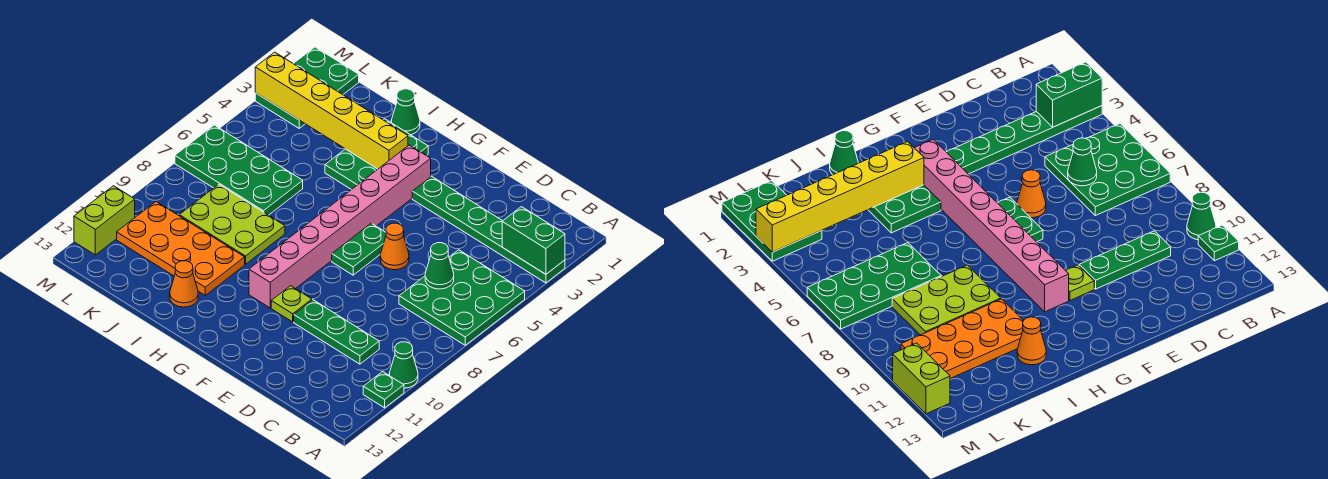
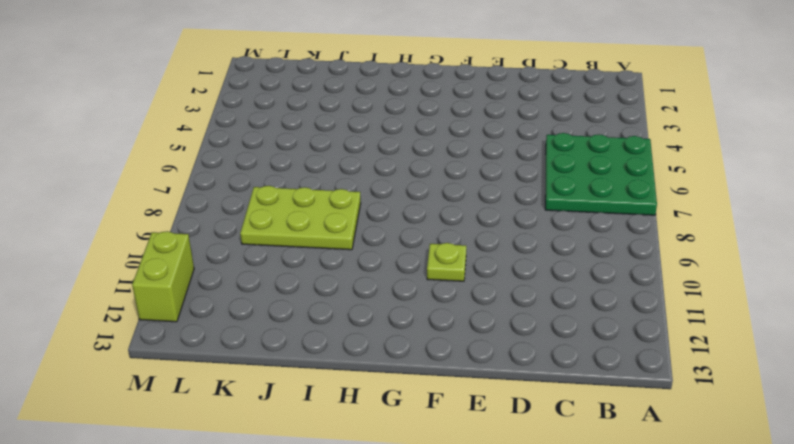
none -> green plate A3:F3 level 1
none -> green cone A10 level 1
none -> green plate A11 level 1

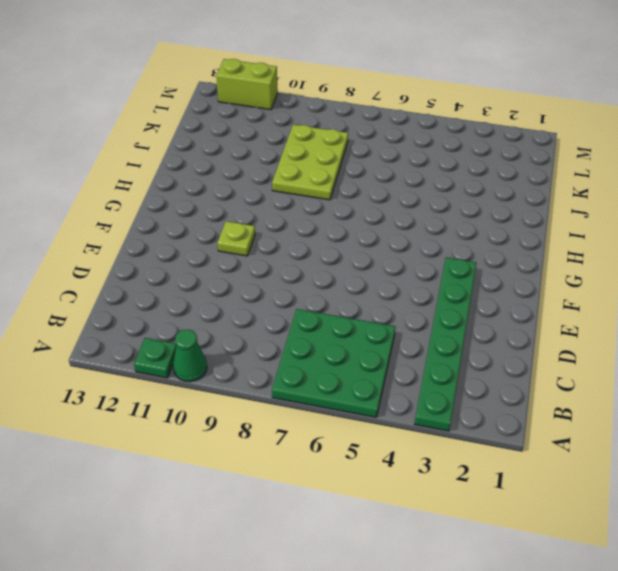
none -> green plate C10:E10 level 1
none -> orange cone E6 level 1
none -> green plate F6:F7 level 1

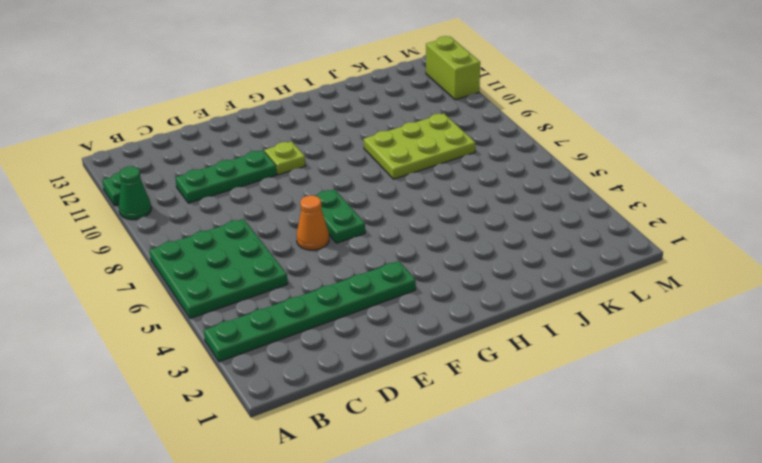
none -> pink brick G3:G10 level 1
none -> green plate H2:I4 level 1
none -> green cone I1 level 1

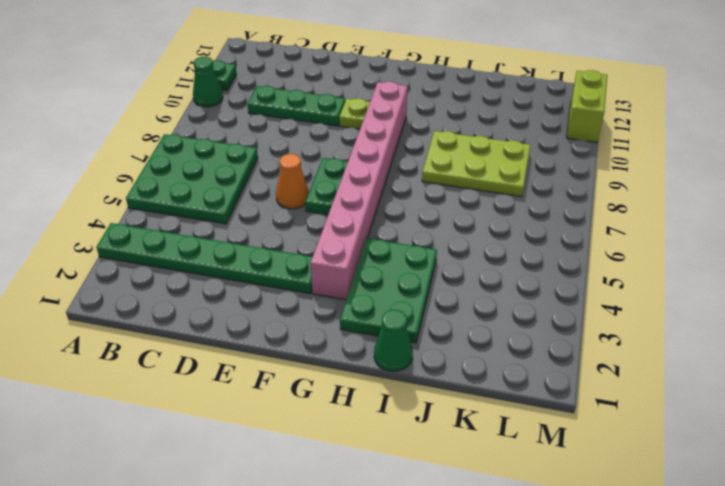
none -> orange plate I10:L11 level 1
none -> orange cone I12 level 1
none -> green plate J6:M7 level 1

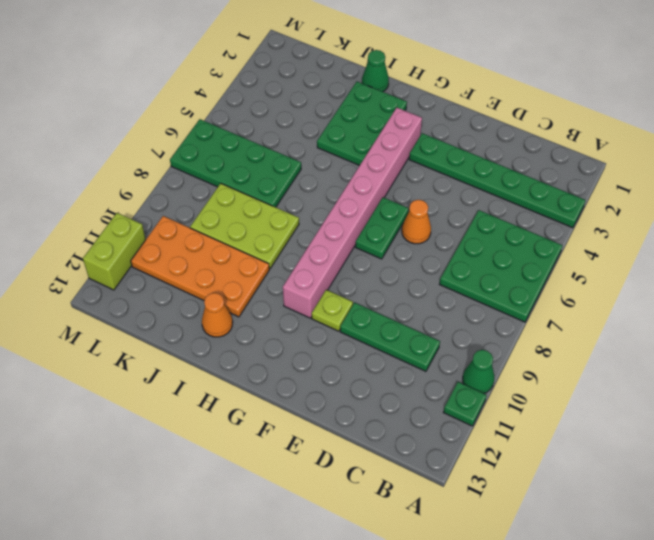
none -> green plate L1:M3 level 1
none -> green brick A3:B3 level 2
none -> green cone C6 level 2

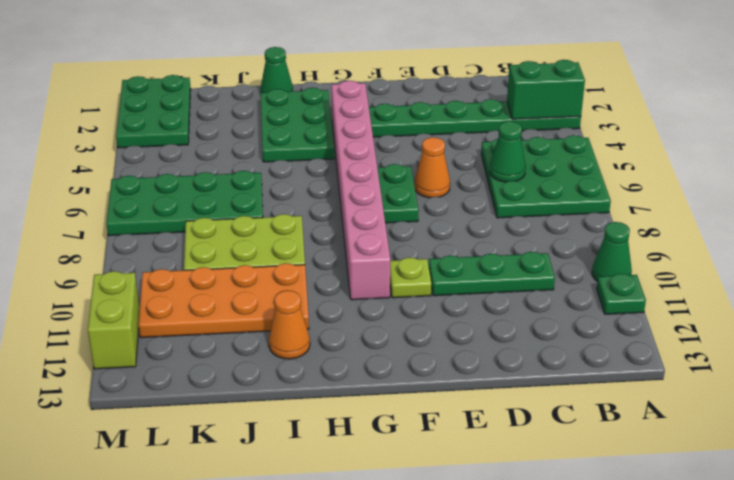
none -> yellow brick H3:M3 level 2

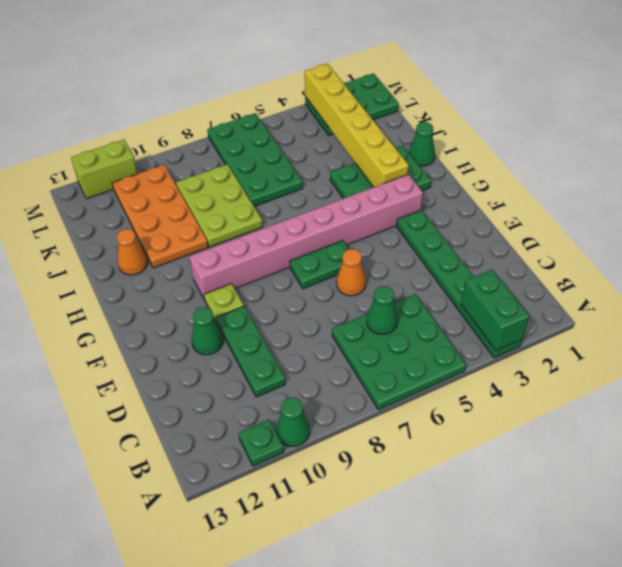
green cone E11 level 1 -> none

